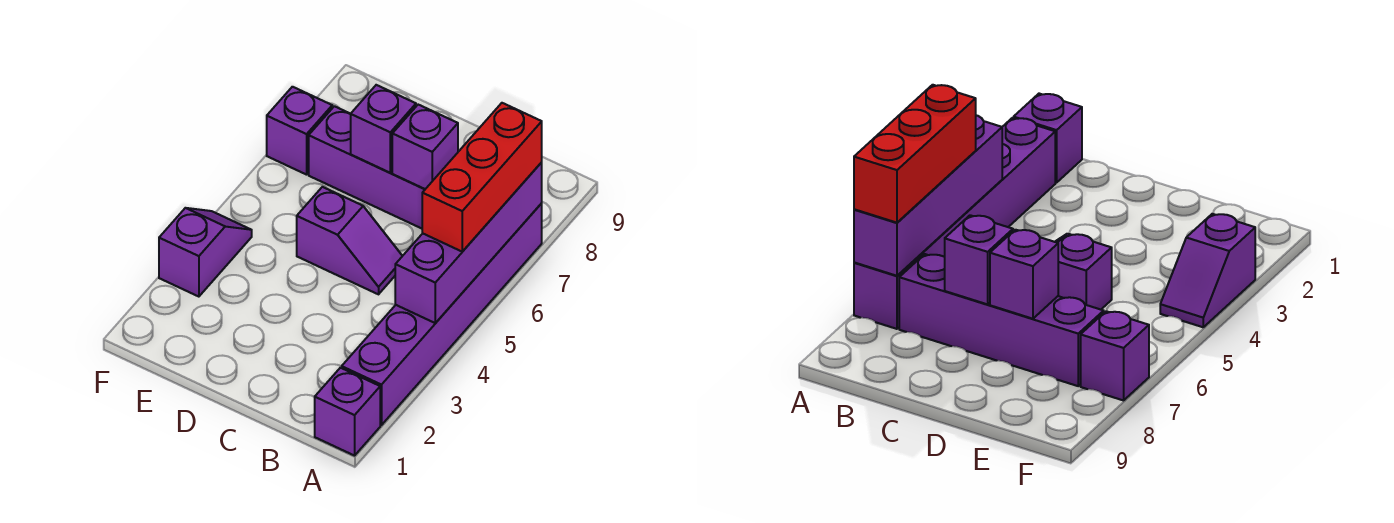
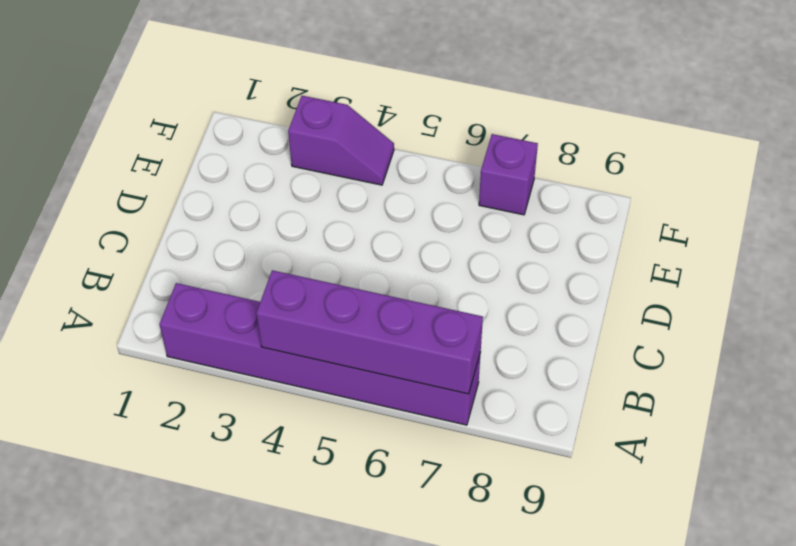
none -> purple brick A1 level 1
none -> purple brick B7:E7 level 1

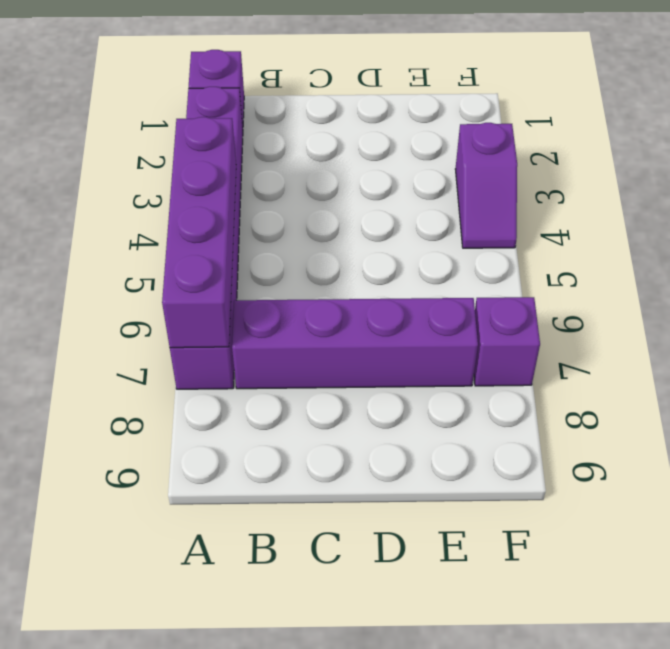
none -> purple slope C5:D5 level 1 top D
none -> purple brick C7 level 2

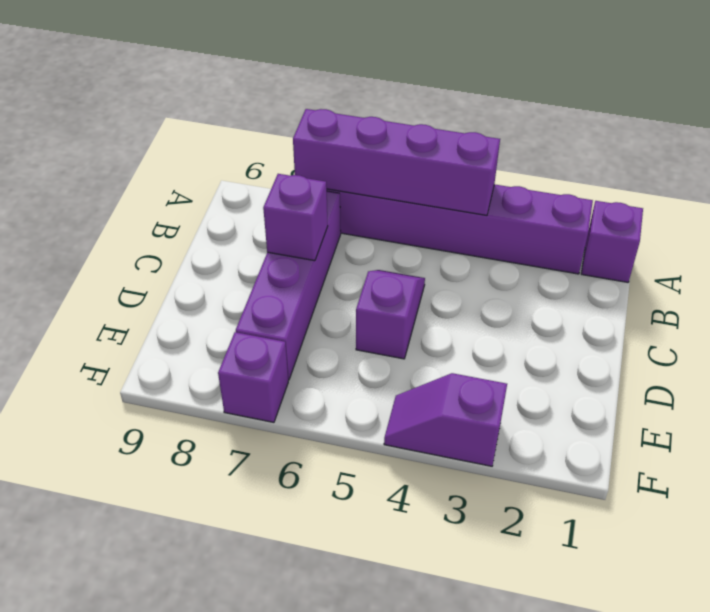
none -> purple brick D7 level 2
none -> red brick A5:A7 level 3

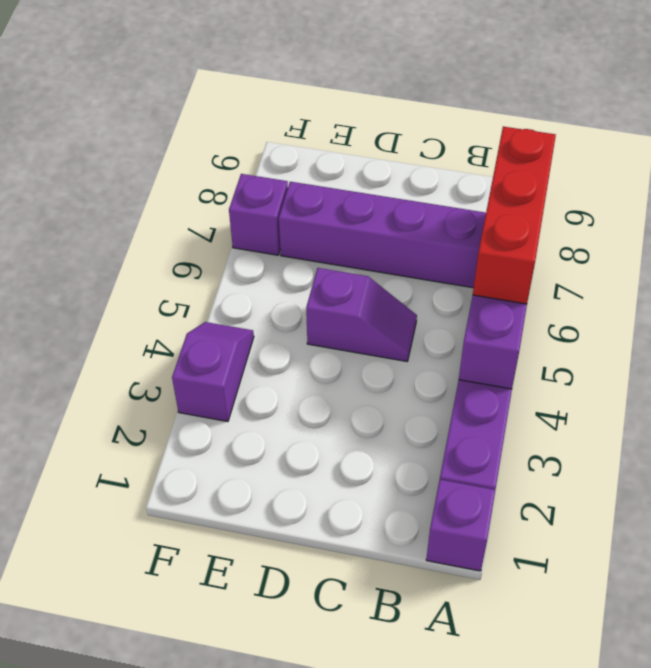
none -> purple brick C7 level 2
none -> purple brick D7 level 2

